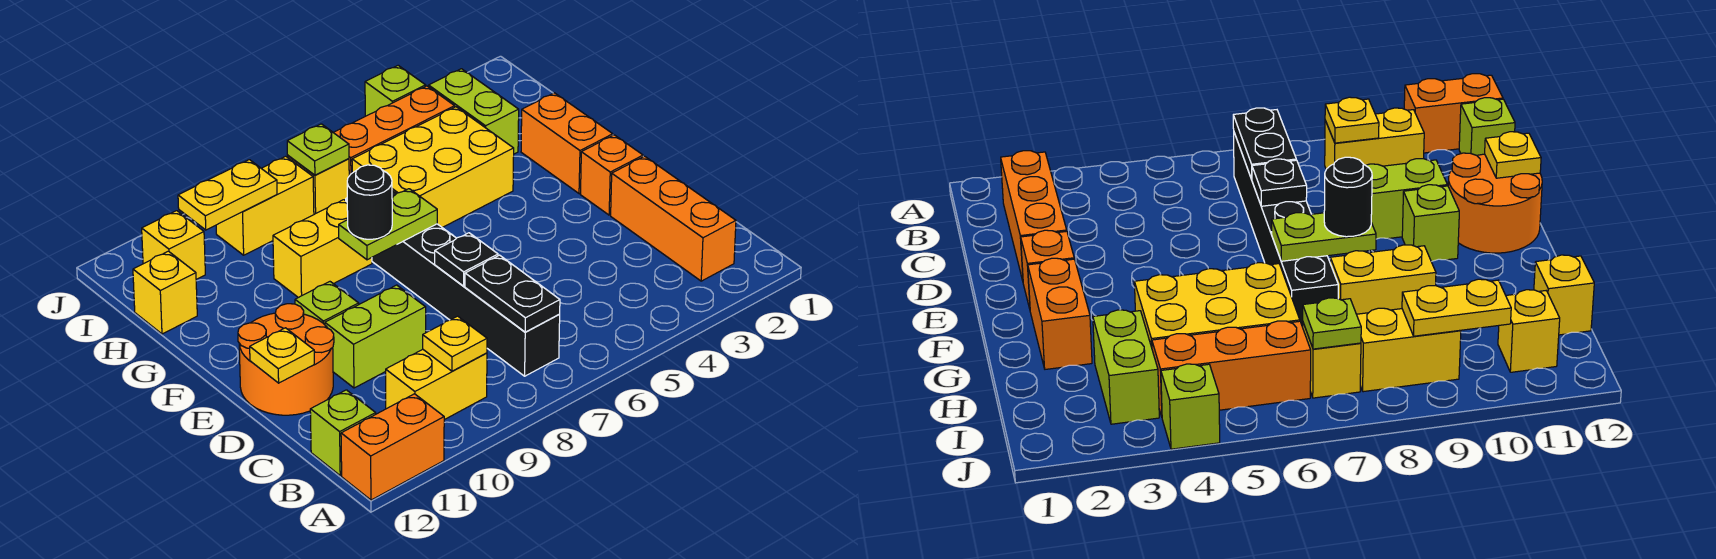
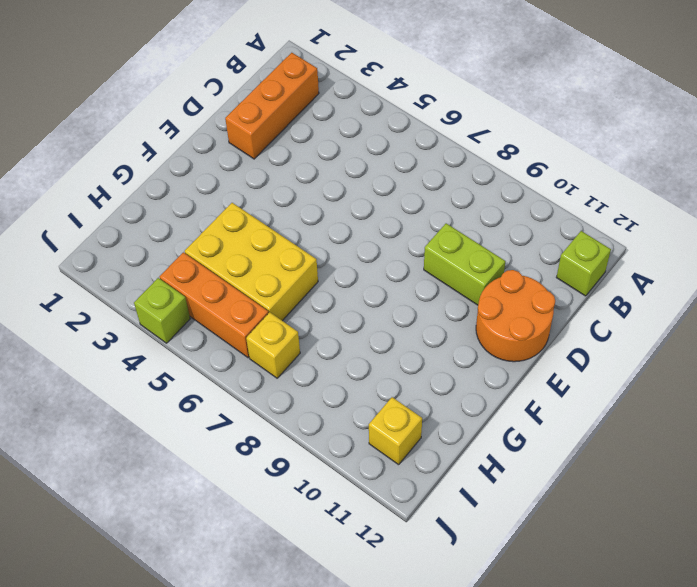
none -> orange brick A11:A12 level 1
none -> black brick B7:G7 level 1
none -> yellow brick B9:B10 level 1

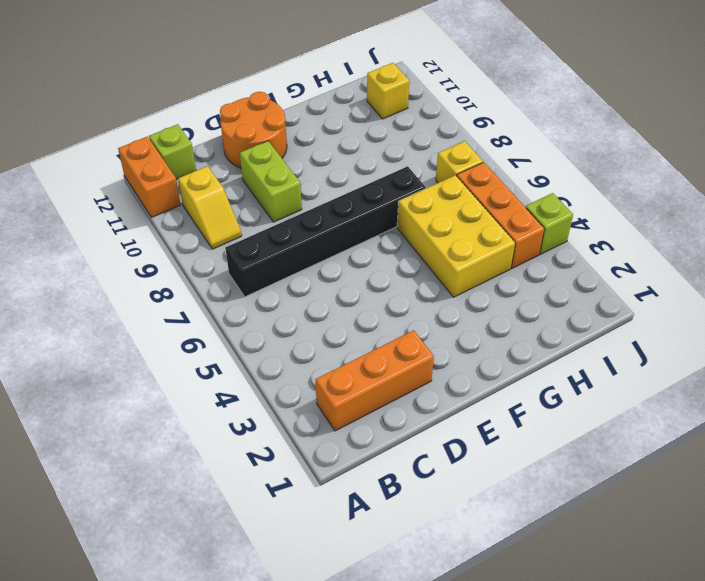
yellow slope B9:B10 level 1 top 10 -> yellow brick B9:B10 level 1
none -> orange brick E2 level 1
none -> lime brick E10 level 1
none -> orange brick F2:G2 level 1

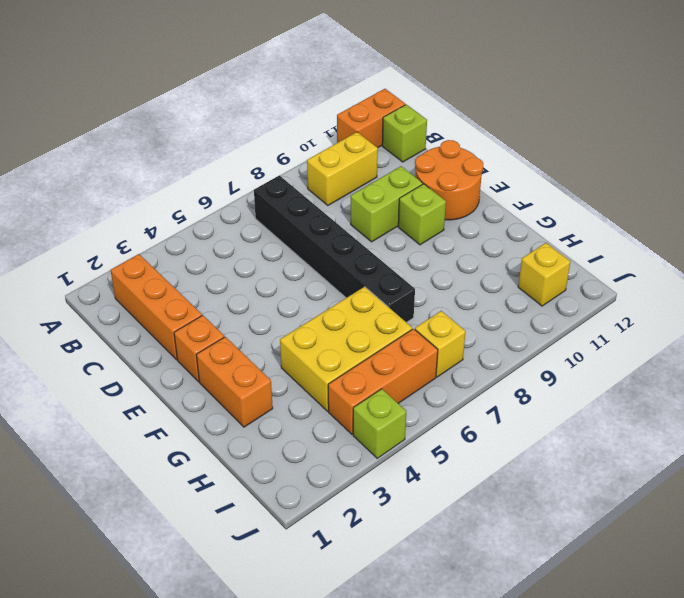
none -> yellow brick G8:G9 level 1
none -> lime brick H3:I3 level 1
none -> yellow brick H12 level 1

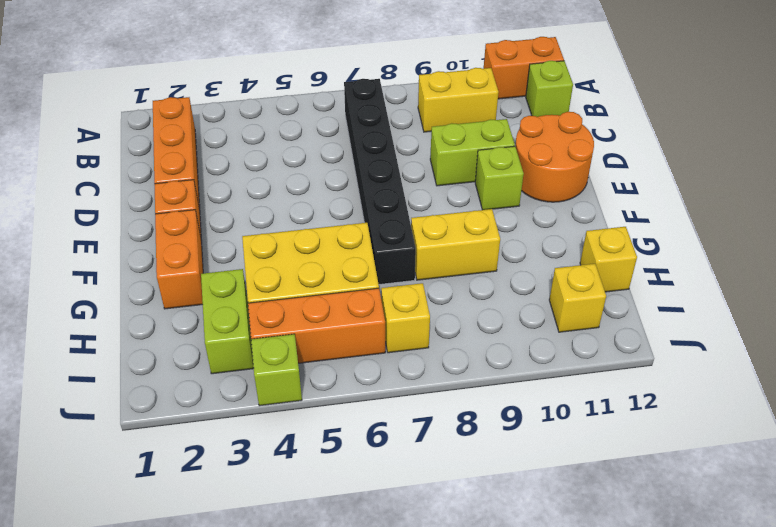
none -> yellow brick I8:I9 level 1
none -> black plate B7:C7 level 2
none -> yellow plate B9 level 2

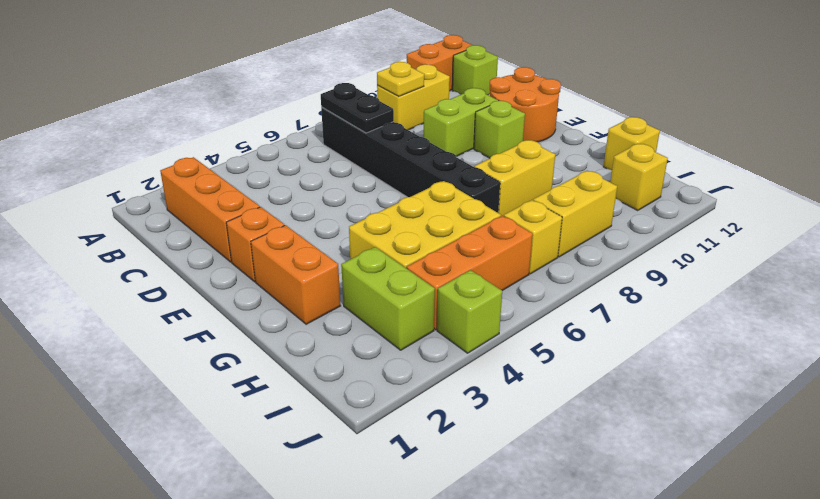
none -> black plate D7 level 2
none -> yellow plate D12 level 2
none -> lime plate F7:F8 level 2

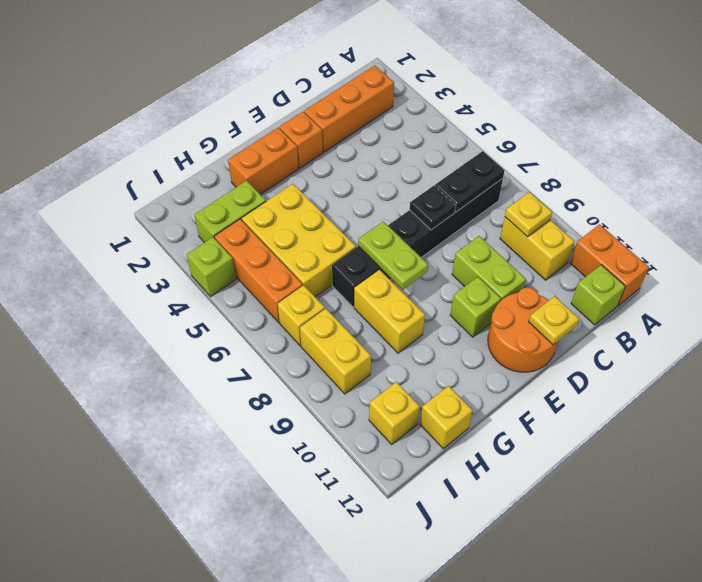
none -> lime plate I7 level 2
none -> yellow plate I9:I10 level 2
none -> black round brick F8 level 3

